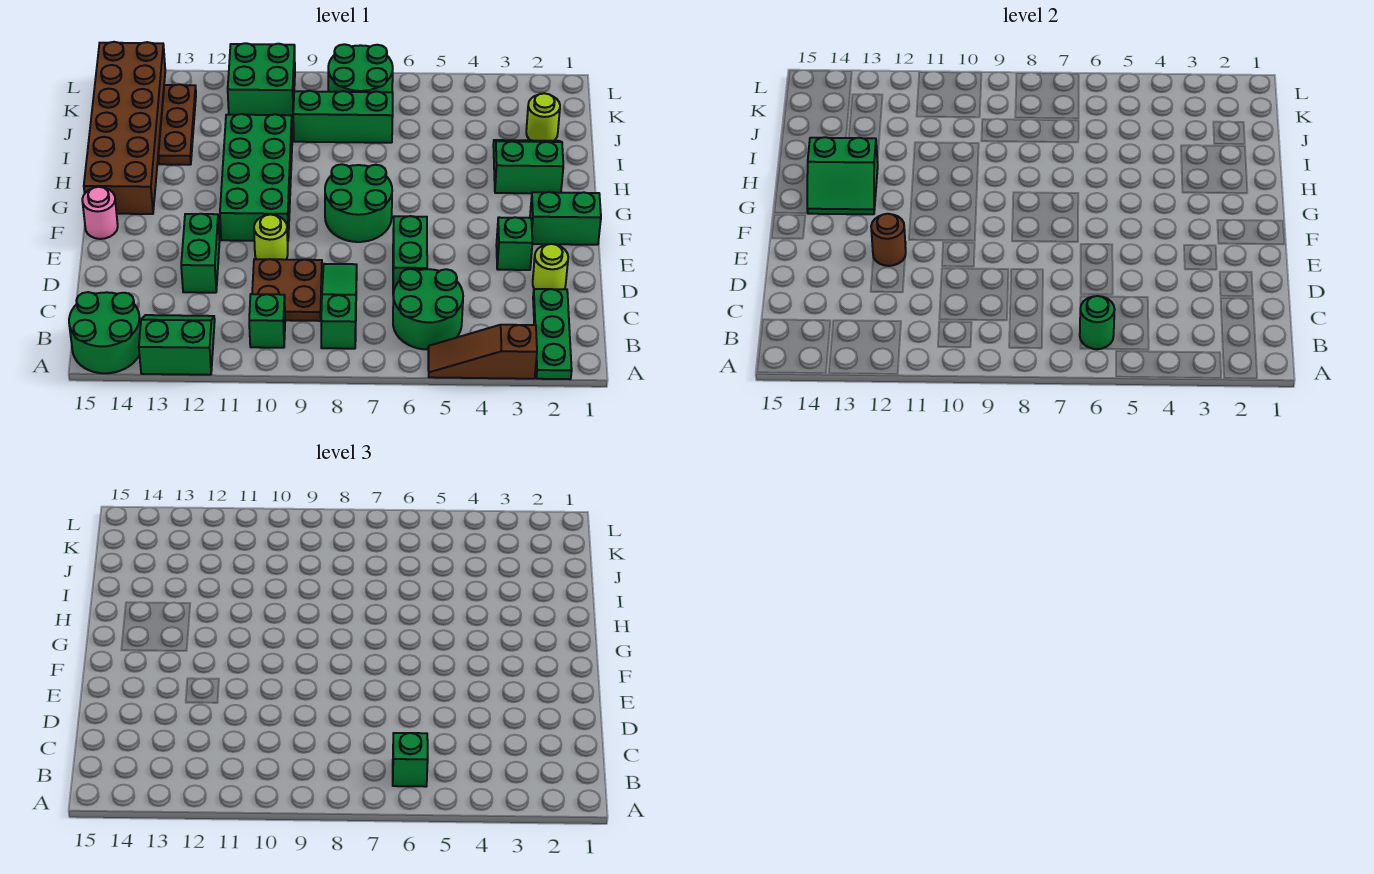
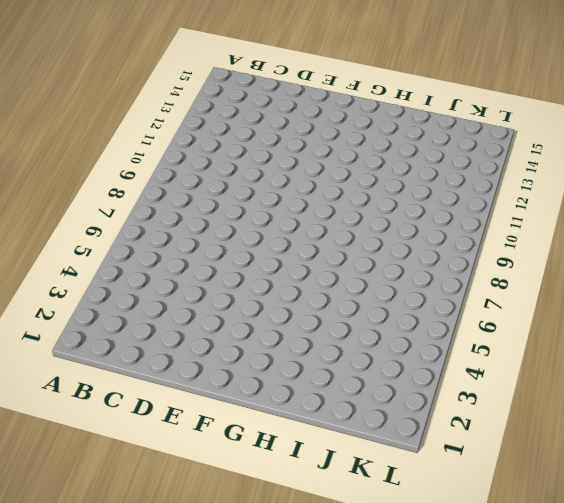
none -> green plate A2:C2 level 1
none -> brown slope A3:A5 level 1 top 3
none -> green slope A12:B13 level 1 top A

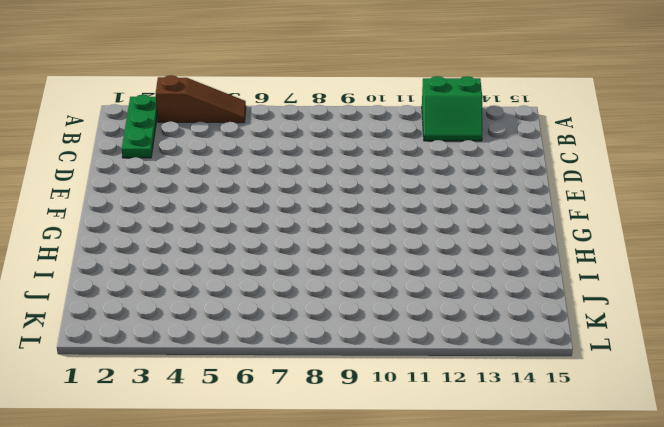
none -> green round brick A14:B15 level 1
none -> green round brick B5:C6 level 1
none -> green slope B8:D8 level 1 top B

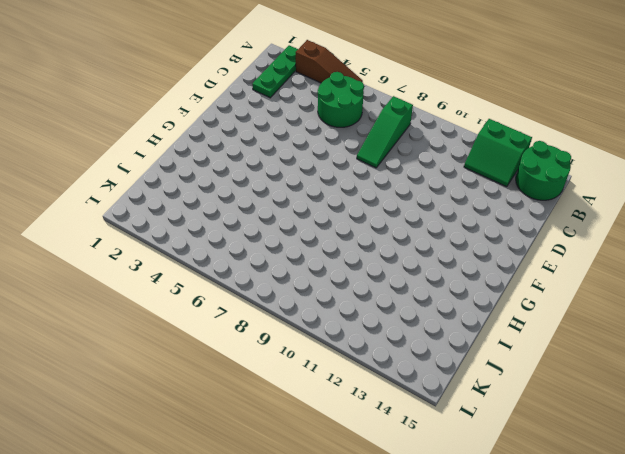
none -> green brick B10 level 1
none -> brown plate C9:D10 level 1
none -> lime round brick D2 level 1

